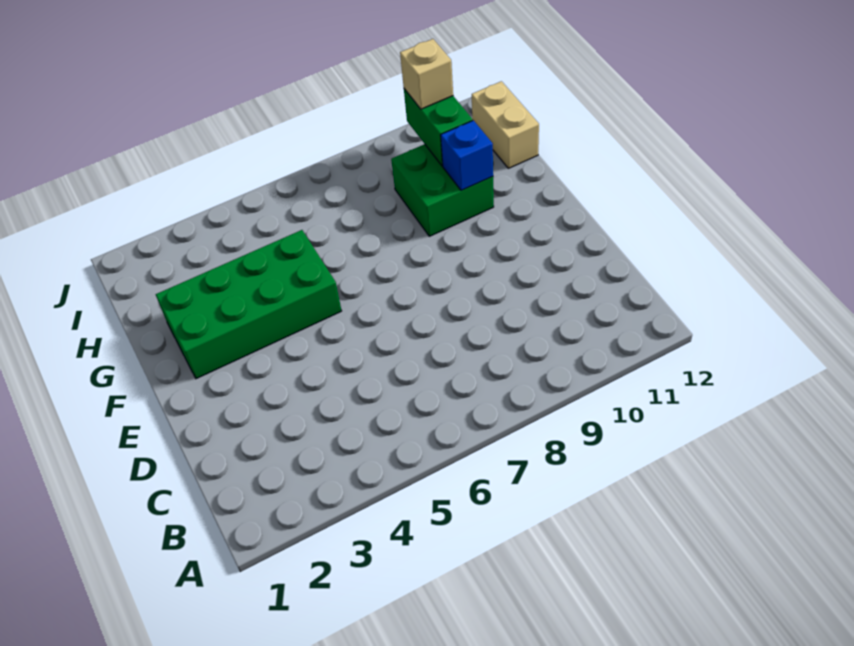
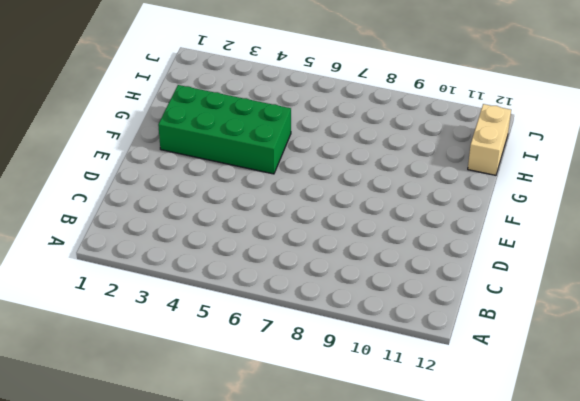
none -> green brick G9:H10 level 1
none -> blue brick G10 level 2

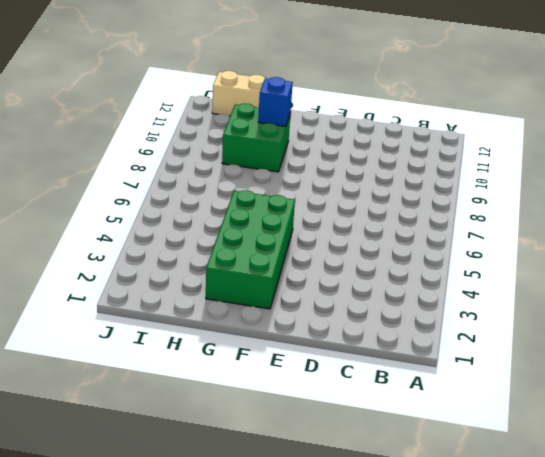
none -> green brick H10:I10 level 2
none -> tan brick I10 level 3

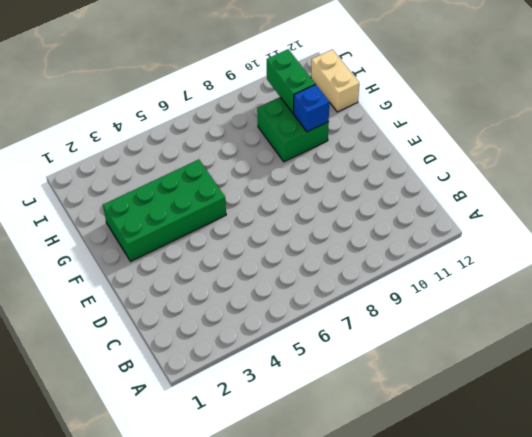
none -> tan brick I10 level 3

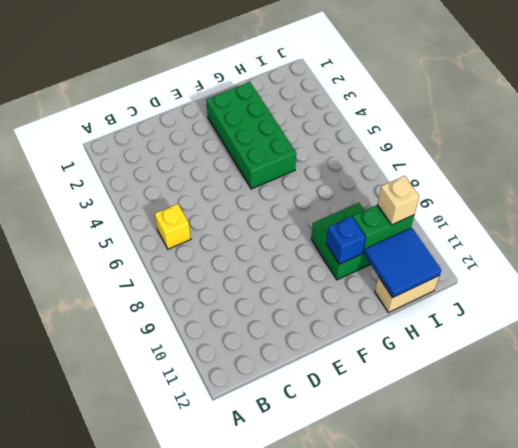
yellow brick B6 level 1 -> none
blue tile H11:I12 level 2 -> none

